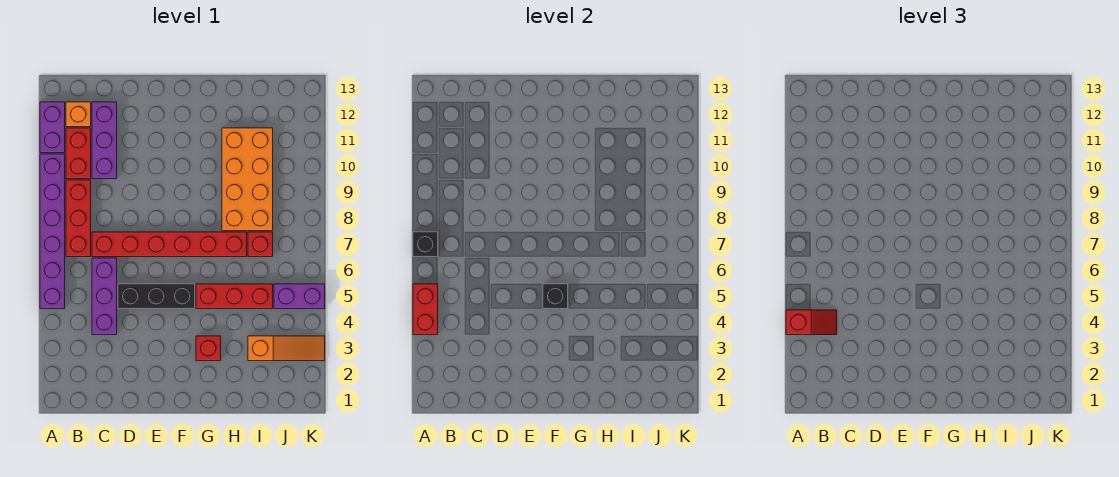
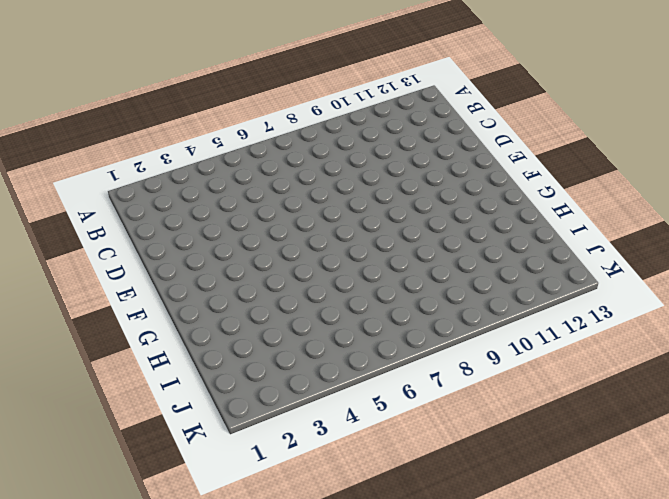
none -> purple brick A5:A10 level 1
none -> purple brick A11:A12 level 1
none -> red brick B7:B9 level 1

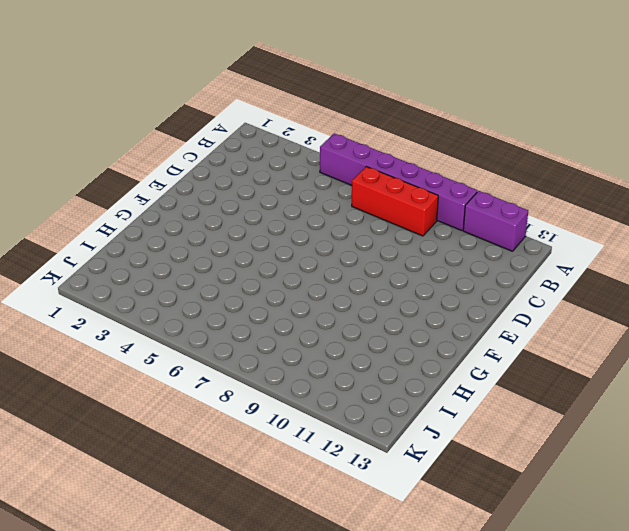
none -> red brick B10:B11 level 1
none -> orange brick B12 level 1
none -> purple brick C4:C6 level 1

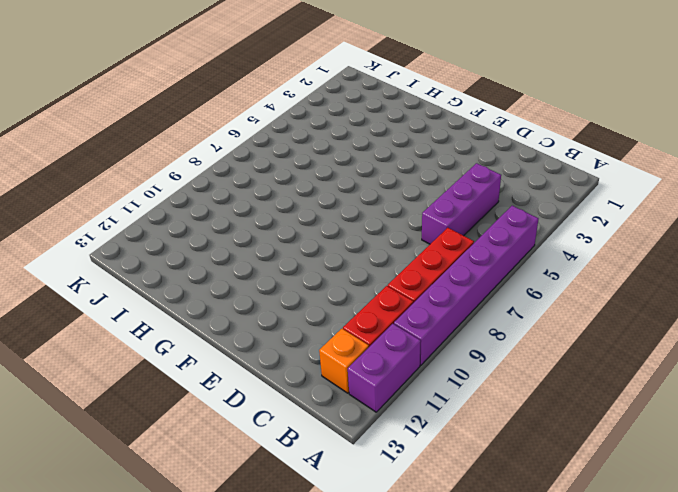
none -> red brick C7:H7 level 1
none -> purple brick C10:C12 level 1
none -> black brick D5:F5 level 1

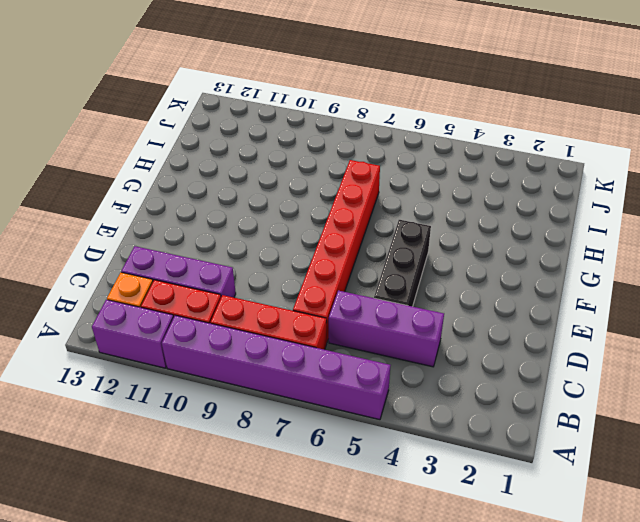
none -> red brick G3 level 1
none -> red brick G5:I5 level 1
none -> orange brick H8:I11 level 1

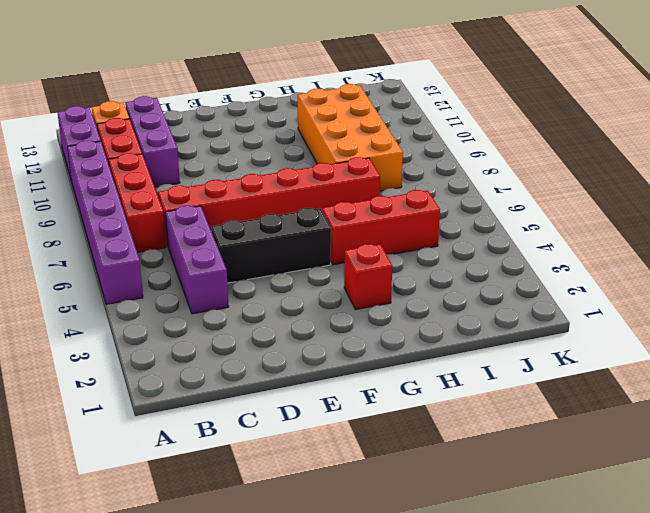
none -> orange slope I3:K3 level 1 top I
none -> red brick I7 level 1
none -> purple brick J5:K5 level 1

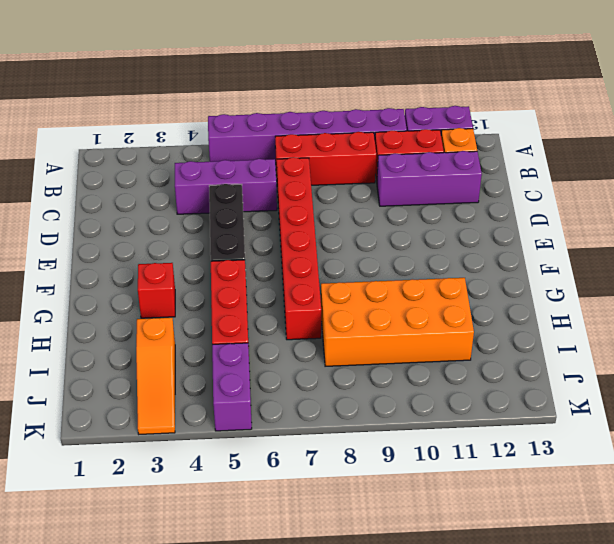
none -> red brick I7 level 1
none -> red brick A4:A5 level 2
none -> black brick A7 level 2

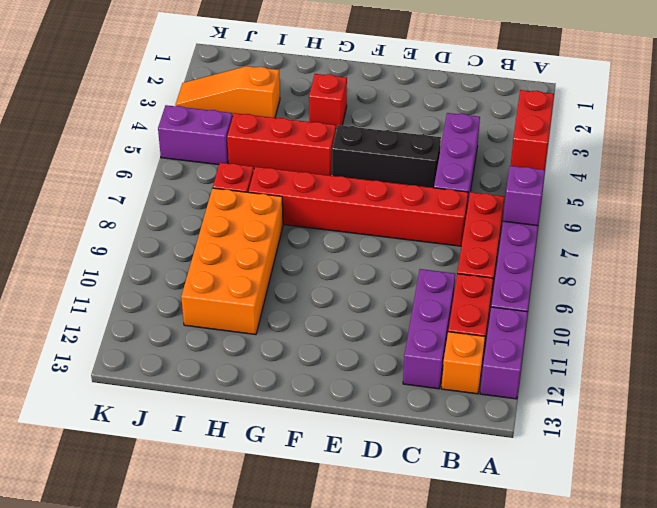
purple brick A7 level 2 -> black brick A7 level 2
none -> black brick F5 level 2
none -> red slope A4:B4 level 3 top A

